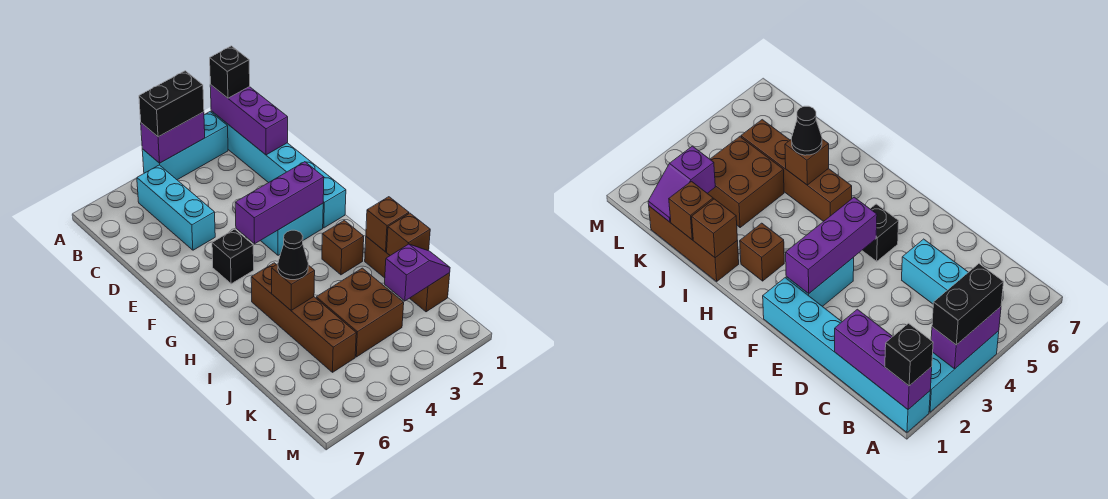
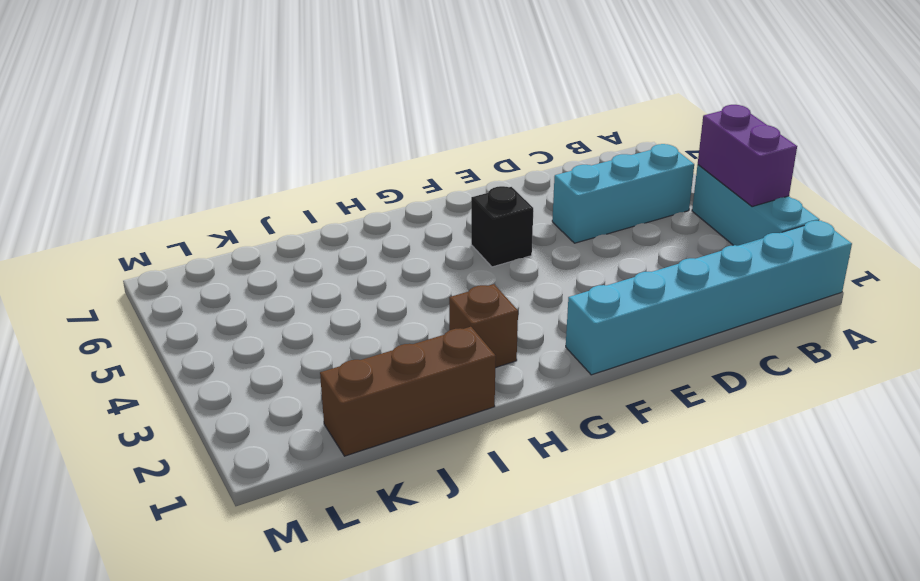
none -> cyan brick F2:F3 level 1
none -> brown brick H5:K5 level 1
none -> brown brick J3:K4 level 1

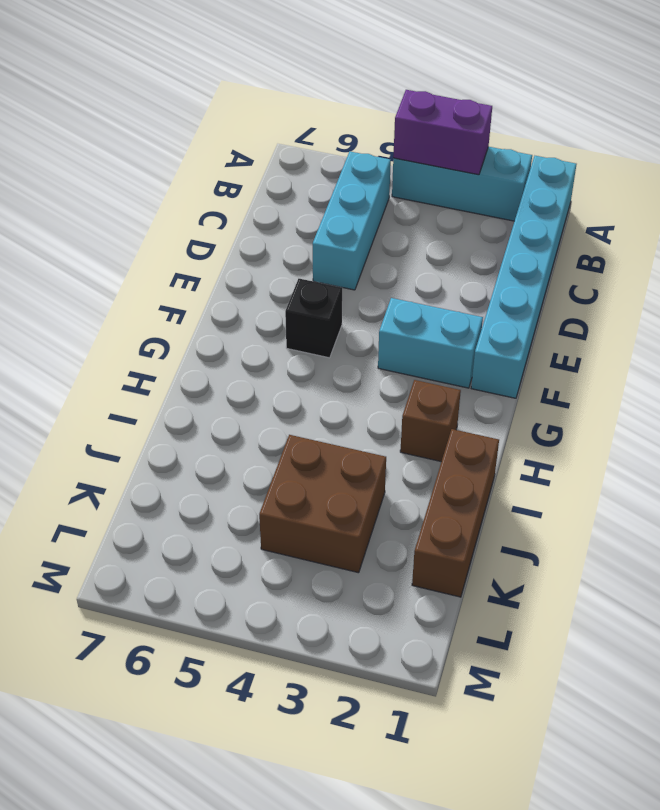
none -> brown brick H5:K5 level 1
none -> purple brick A1:C1 level 2
none -> purple brick F2:F4 level 2

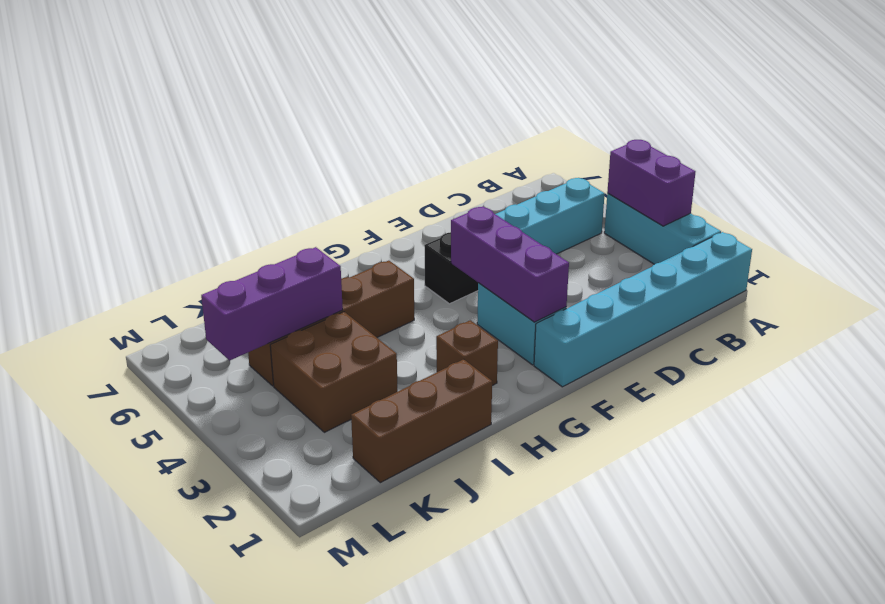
purple brick J5:L5 level 2 -> purple brick A1:C1 level 2
none -> brown brick I1 level 2
none -> brown brick I5 level 2
none -> brown brick J1 level 2

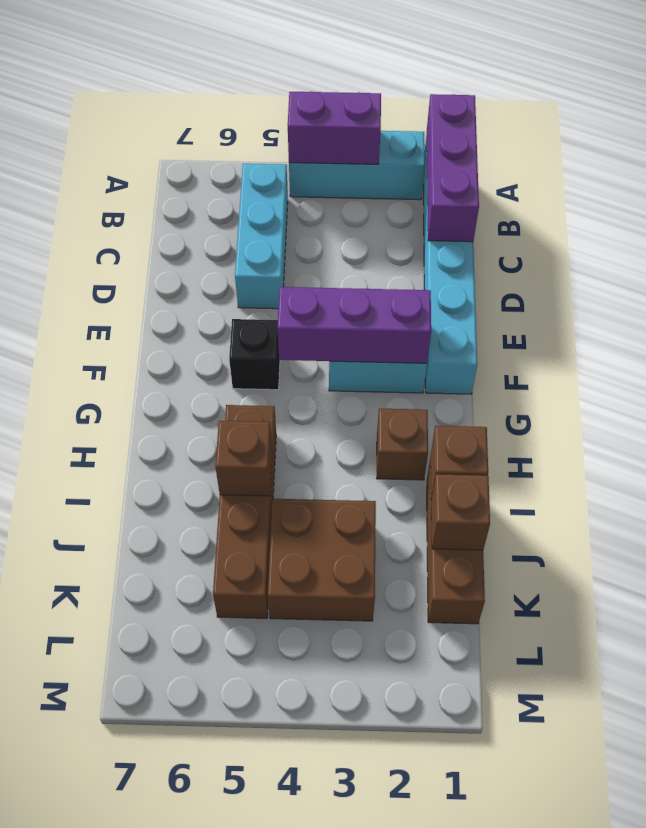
none -> purple slope K1:K2 level 2 top 2
none -> black brick A1 level 3
none -> black brick A3:A4 level 3

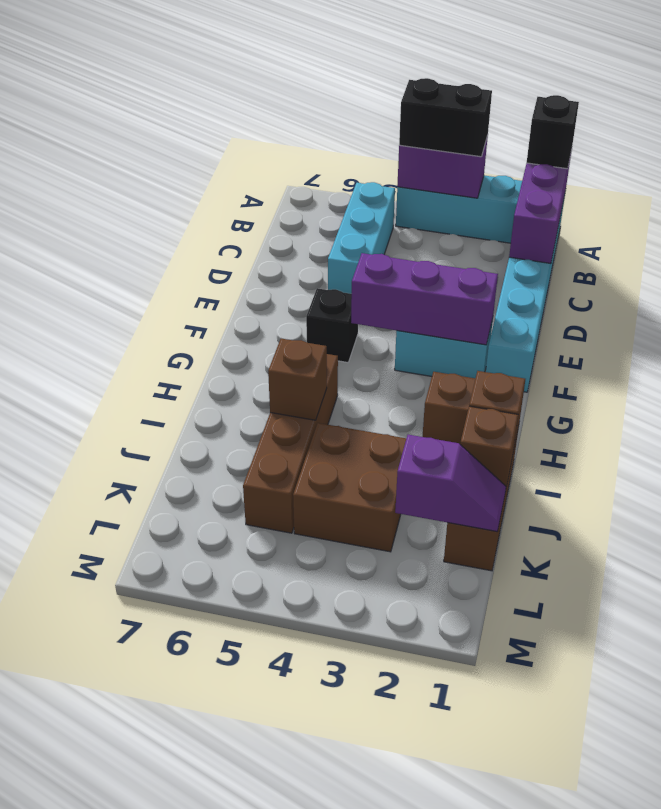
none -> black cone I5 level 3

